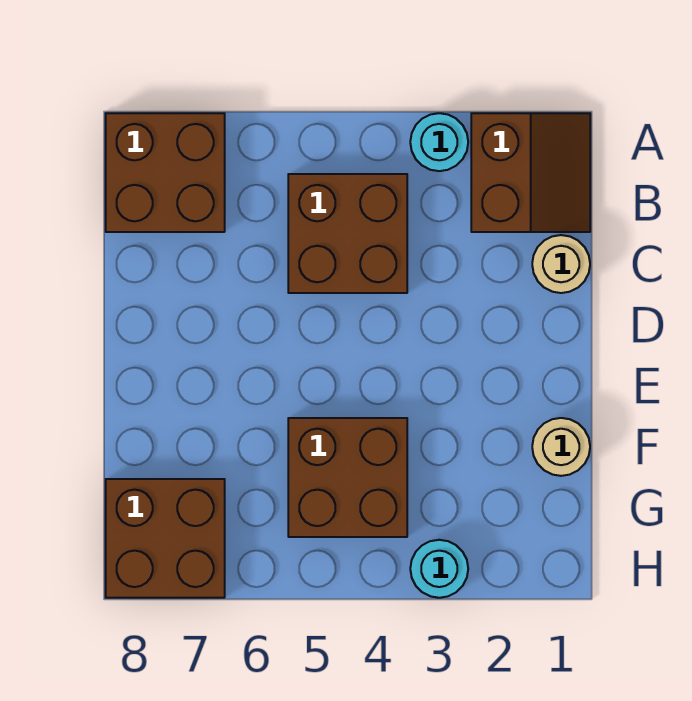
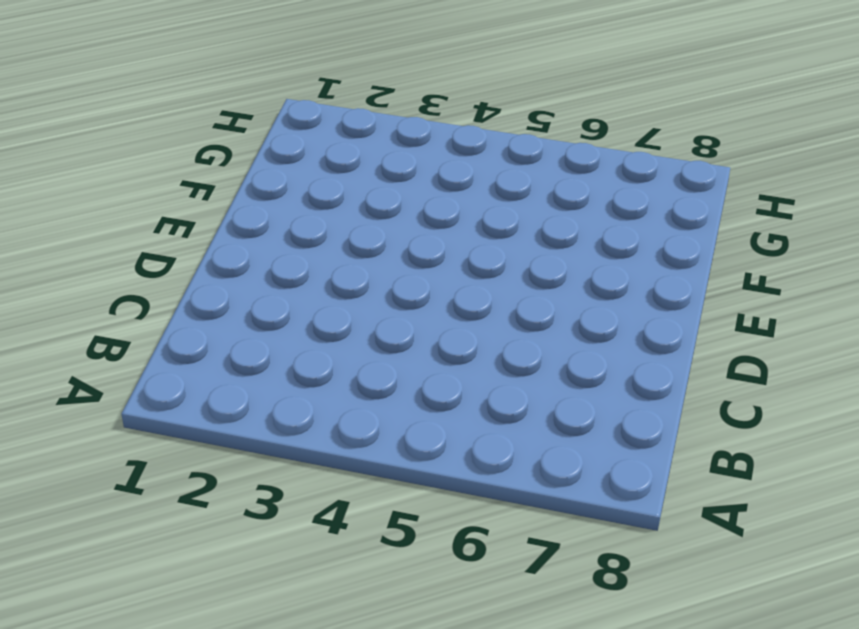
none -> brown slope A1:B2 level 1 top 2
none -> cyan round brick A3 level 1

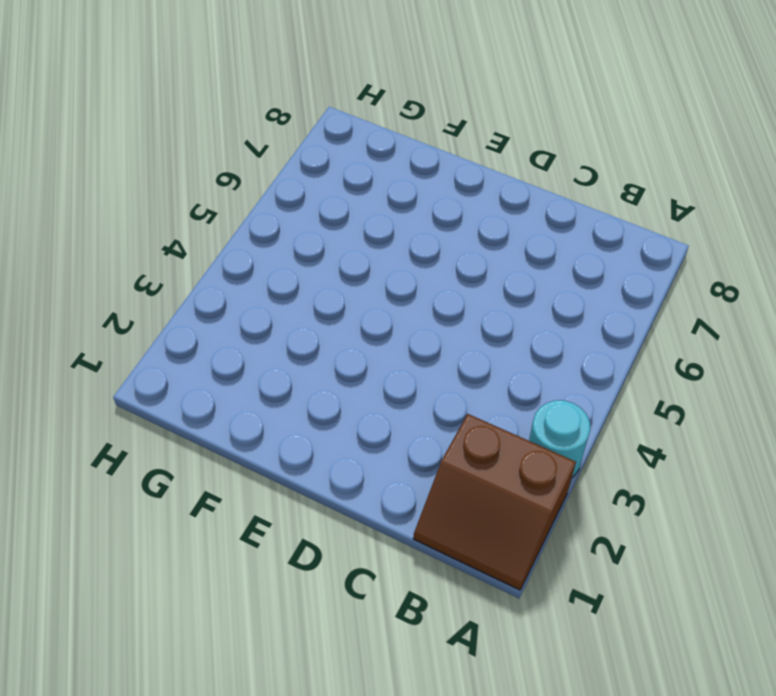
none -> brown brick A7:B8 level 1
none -> brown brick B4:C5 level 1

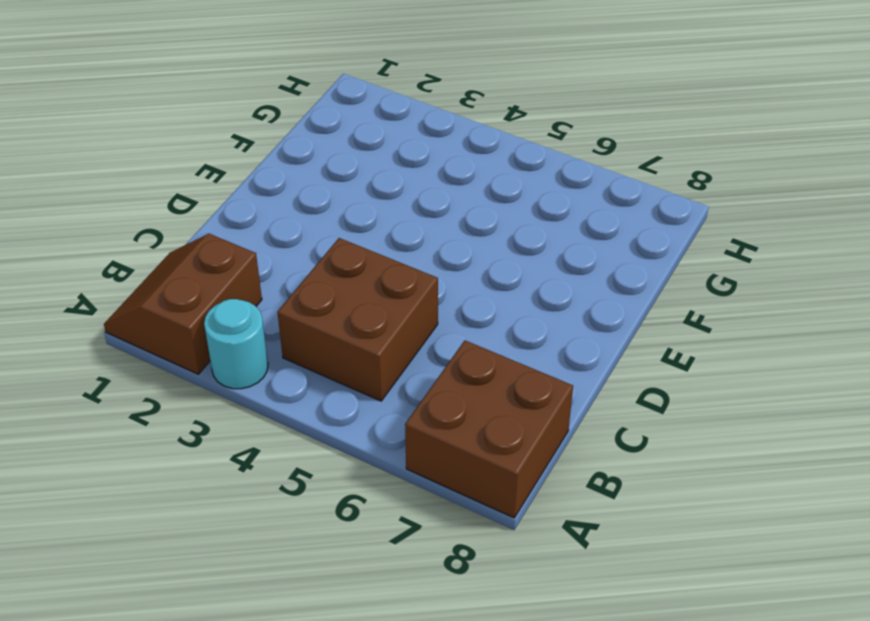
none -> tan round brick C1 level 1
none -> tan round brick F1 level 1

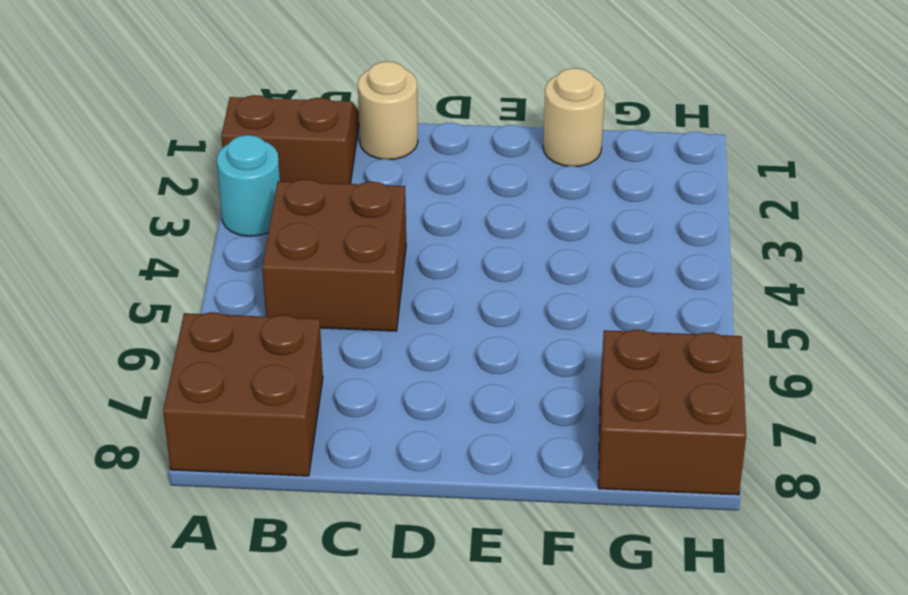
none -> brown brick F4:G5 level 1
none -> cyan round brick H3 level 1

